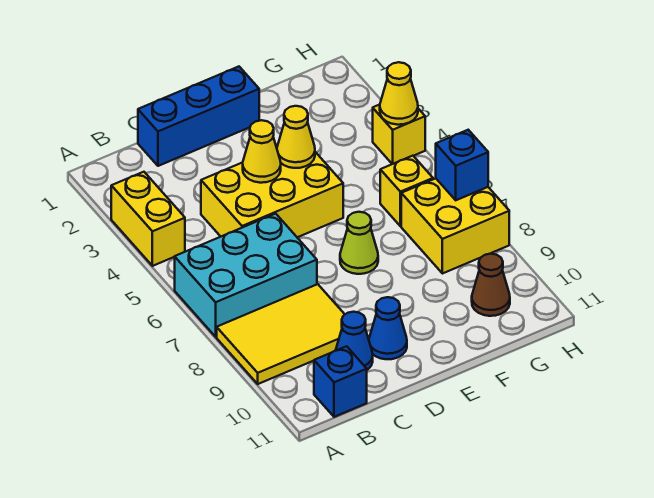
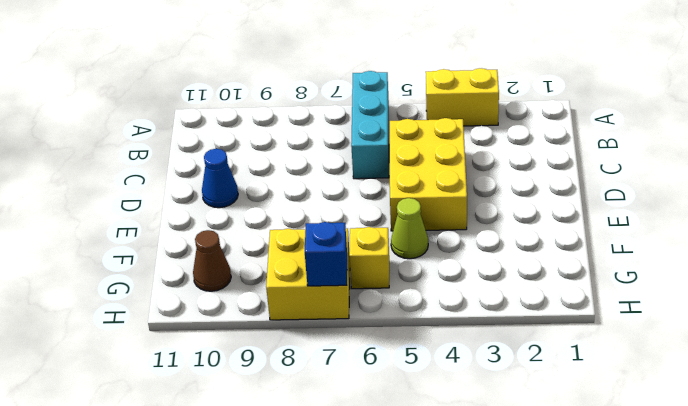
cyan brick A6:C6 level 1 -> cyan brick A6:C7 level 1
lime cone F5 level 1 -> lime cone E7 level 1
none -> yellow tile A8:C9 level 1
none -> blue brick B11 level 1
none -> blue brick C1:E1 level 1

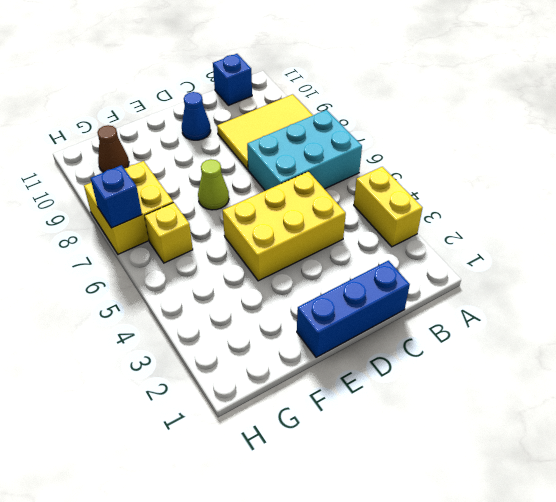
none -> blue cone C10 level 1
none -> yellow brick H4 level 1
none -> yellow cone D4 level 2

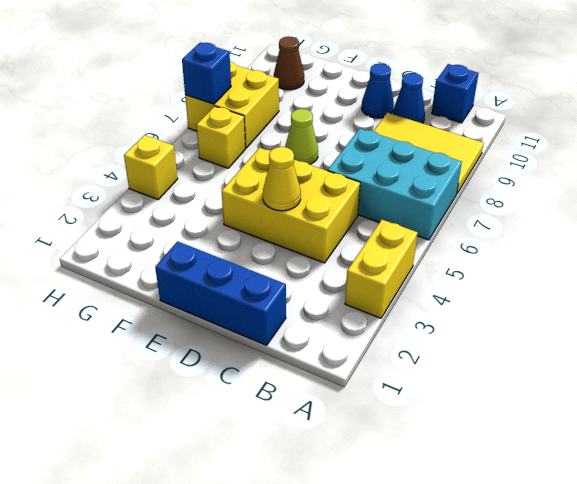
none -> yellow cone E4 level 2
none -> yellow cone H4 level 2

